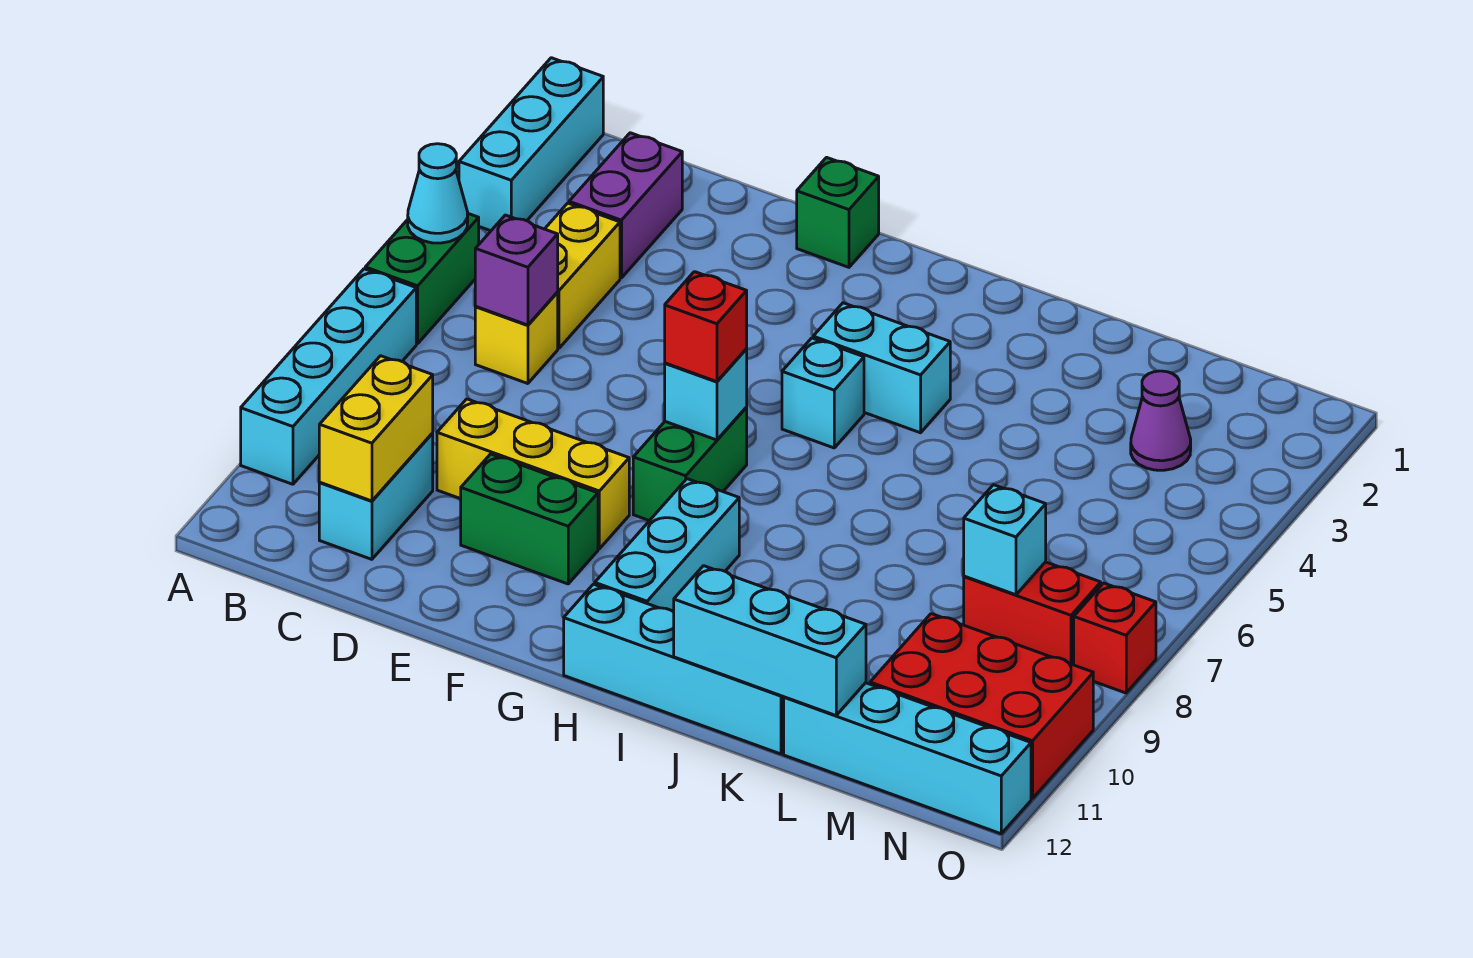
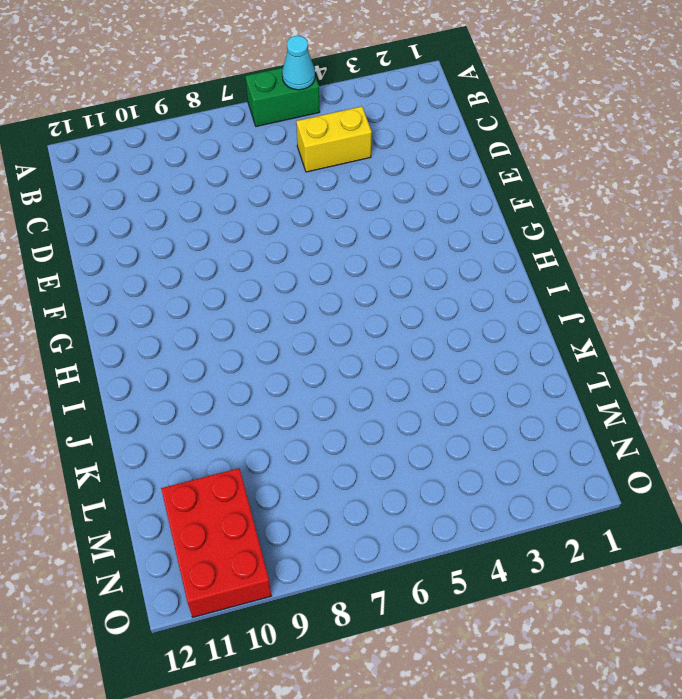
none -> cyan brick A1:A3 level 1
none -> cyan brick A7:A10 level 1
none -> purple brick C2:C3 level 1

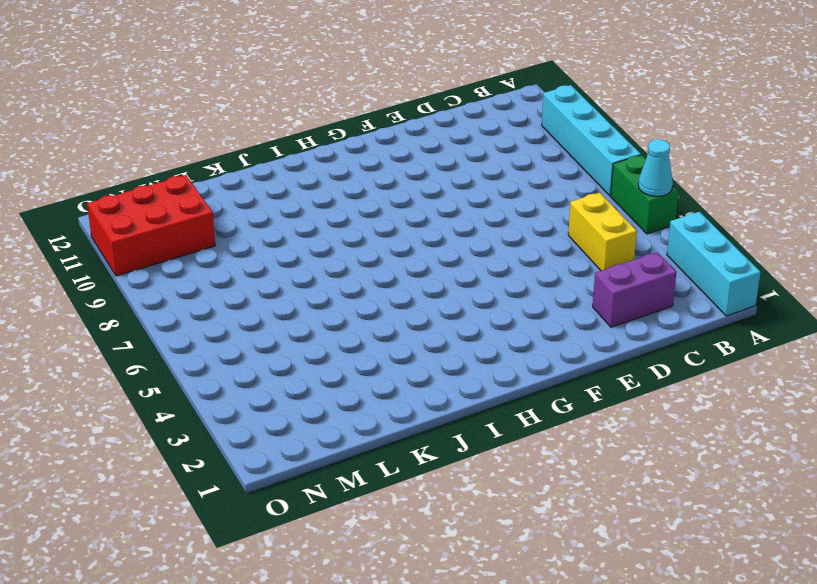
purple brick C2:D2 level 1 -> purple brick C2:C3 level 1
none -> yellow brick C6 level 1
none -> cyan brick C10:C11 level 1
none -> yellow brick D9:F9 level 1

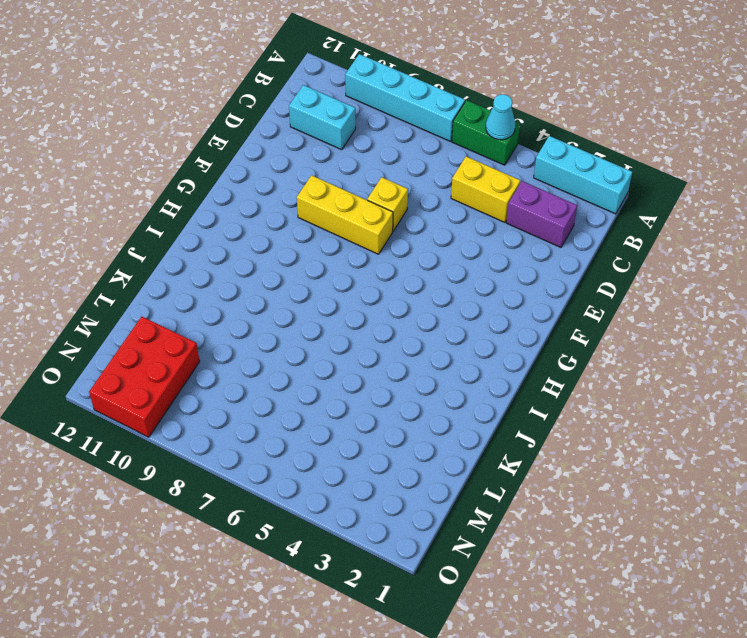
yellow brick E7 level 1 -> yellow brick C6 level 1
yellow brick F7:F9 level 1 -> yellow brick D9:F9 level 1
none -> green brick E10:F10 level 1
none -> green brick F1 level 1
none -> green brick G7:G8 level 1

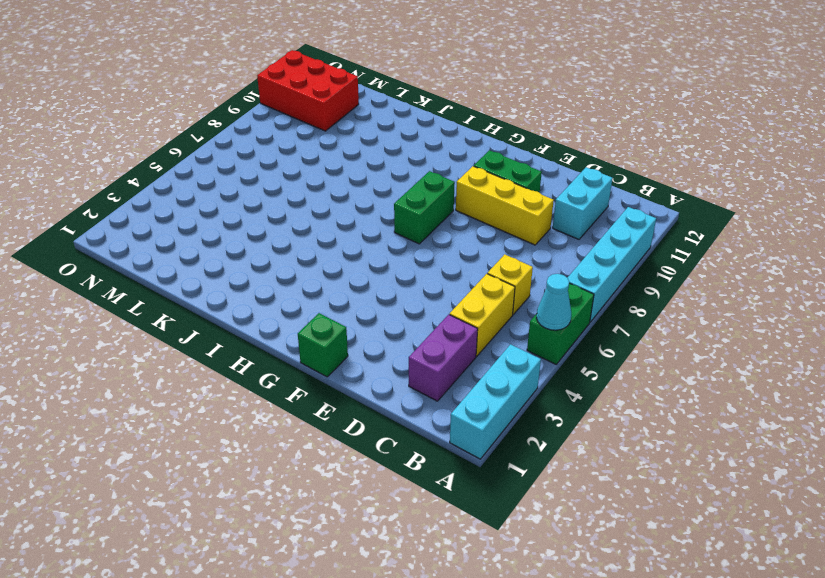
none -> cyan brick H4:I4 level 1
none -> cyan brick H5 level 1
none -> cyan brick H9:H11 level 1

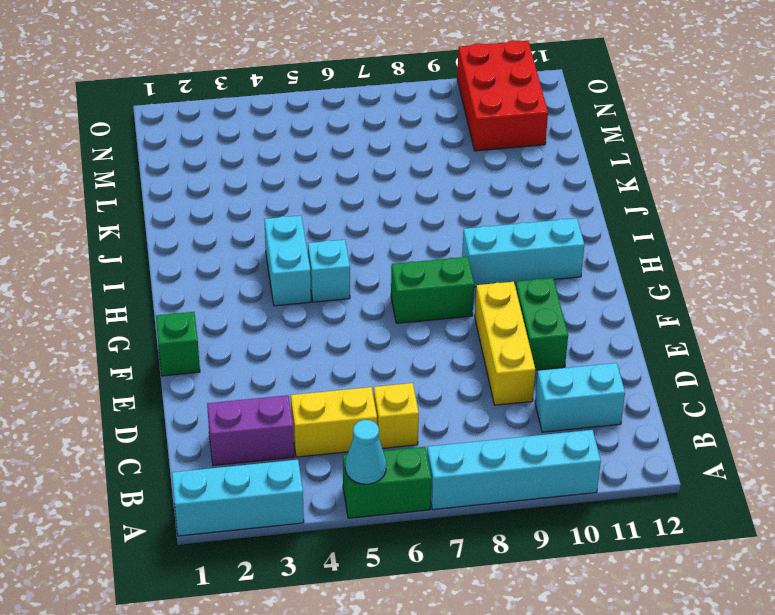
none -> cyan brick H12:K12 level 1
none -> cyan brick L12:O12 level 1
none -> purple cone M3 level 1

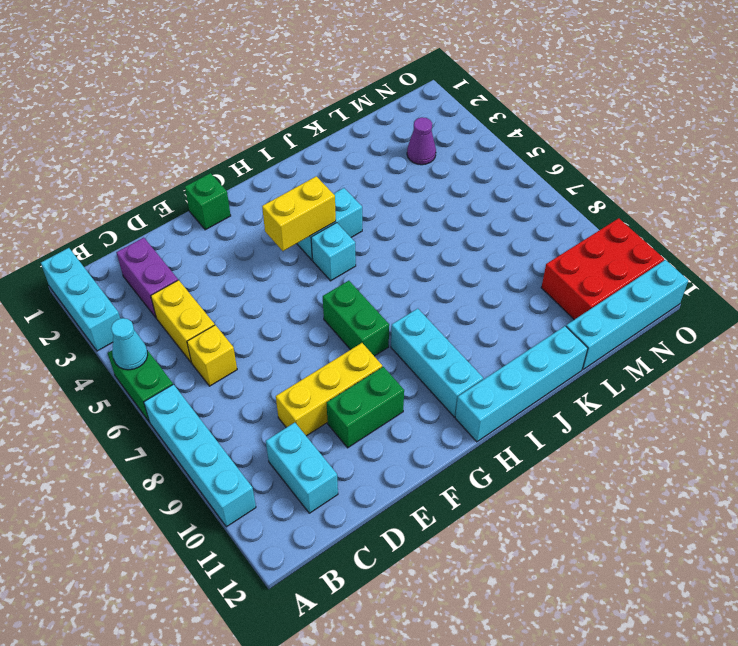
yellow brick G4:H4 level 2 -> yellow brick C10:C11 level 2
none -> red brick M8:N8 level 1
none -> red brick O8 level 1
none -> purple brick C6 level 2

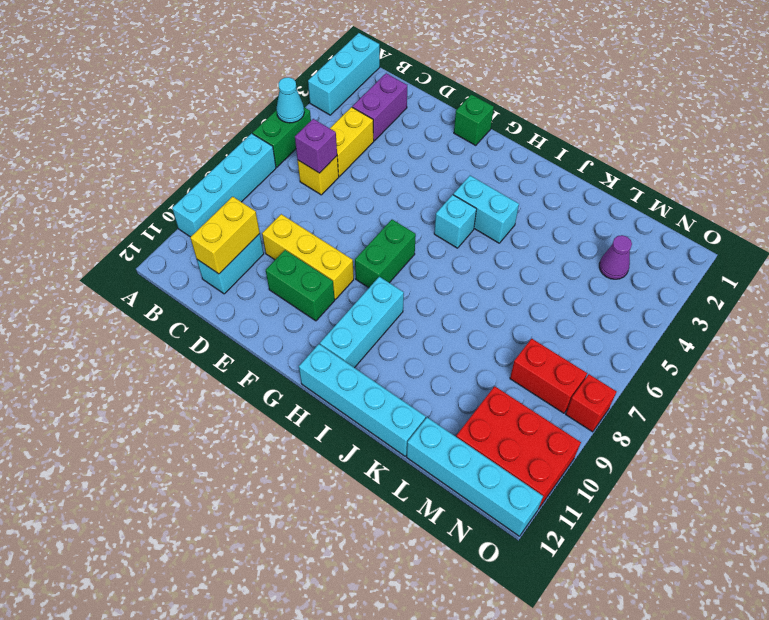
none -> cyan brick G7 level 2
none -> cyan brick J12:L12 level 2
none -> cyan brick M8 level 2

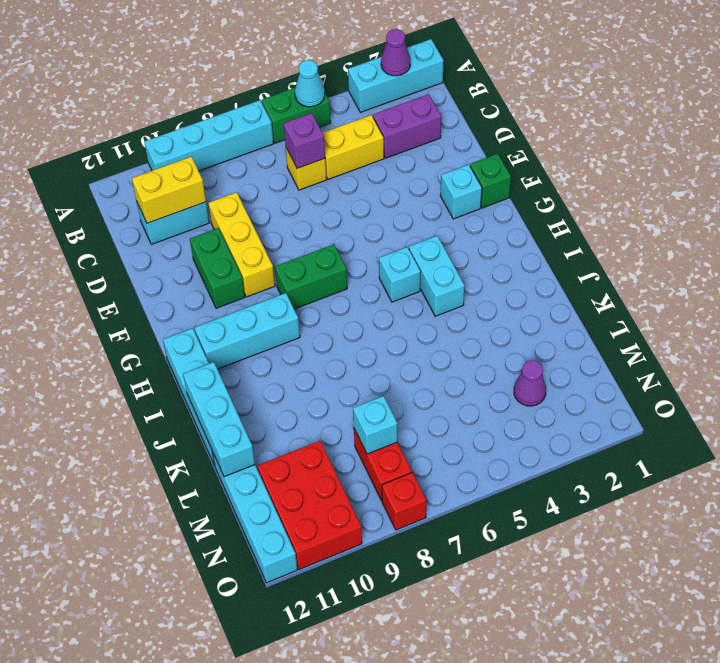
purple cone A2 level 2 -> none
cyan brick F2 level 1 -> cyan brick G7 level 2
none -> red brick G7 level 3

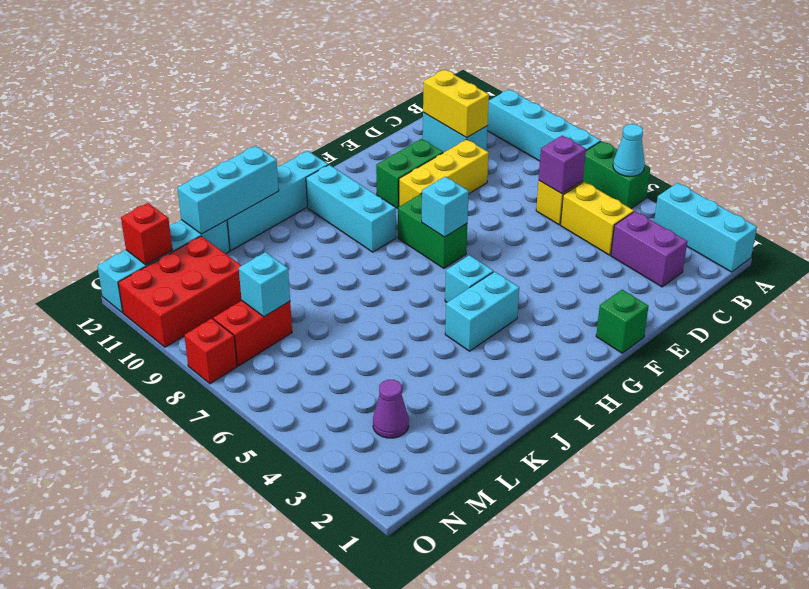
red brick N12 level 2 -> red brick G7 level 3

